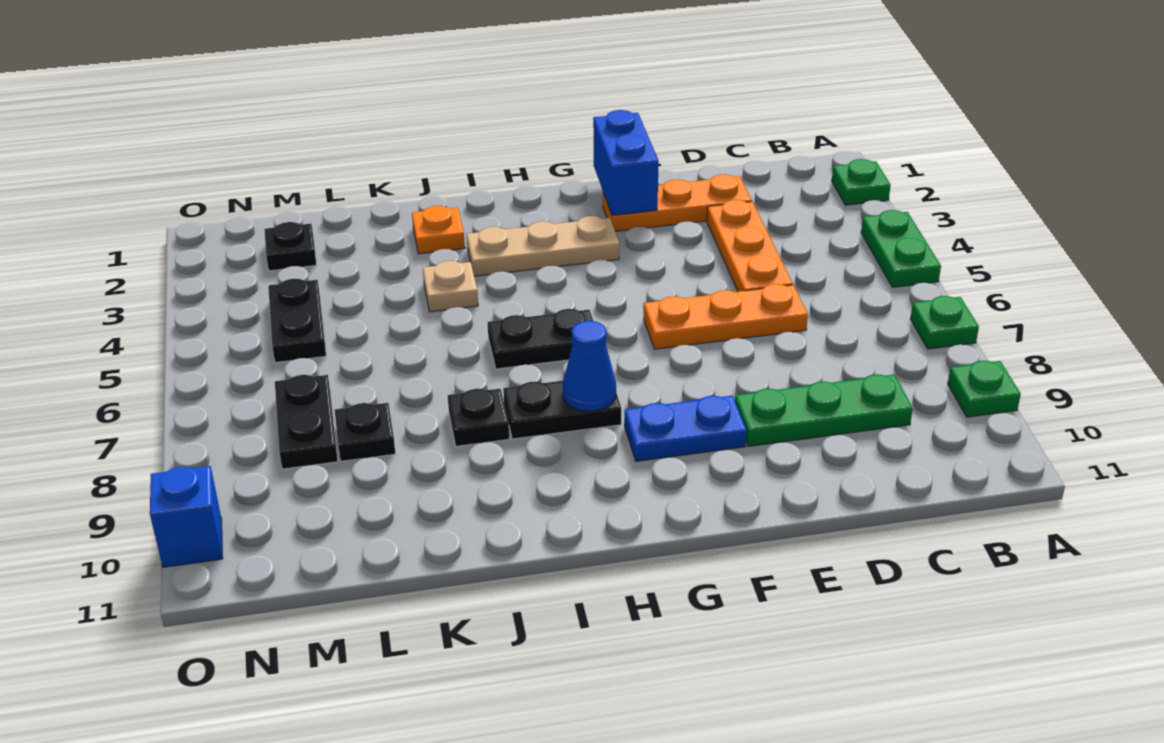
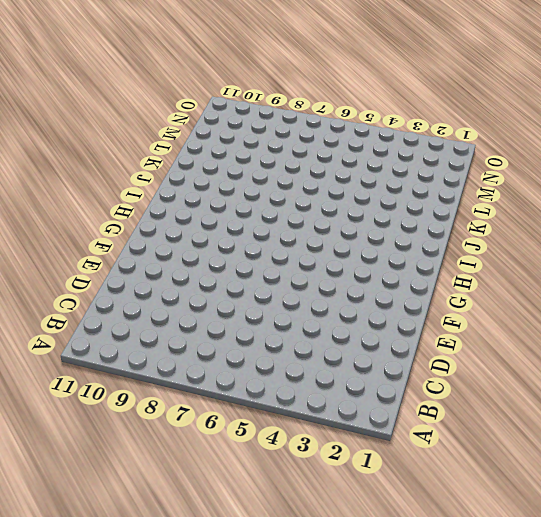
none -> green plate A2 level 1
none -> green plate A4:A5 level 1
none -> green plate A7 level 1

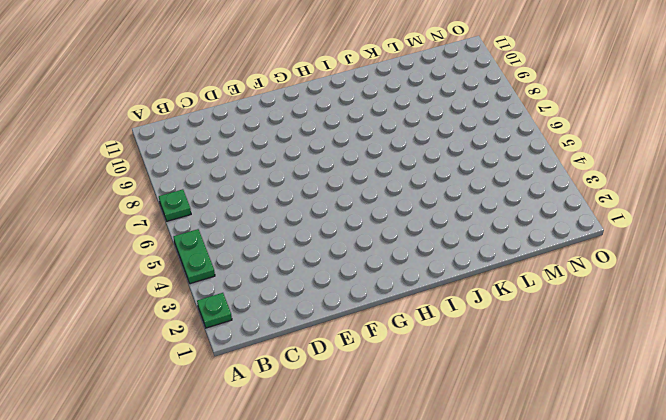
none -> green plate A9 level 1
none -> green plate C9:E9 level 1
none -> orange plate D2:F2 level 1

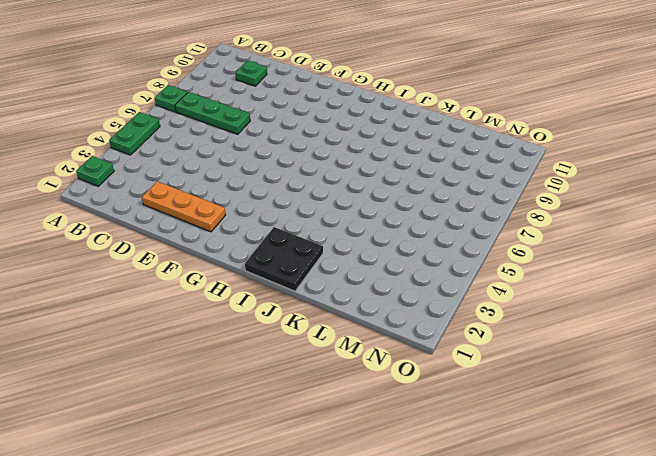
green plate B7:D7 level 1 -> green plate C9:E9 level 1
green plate C10 level 1 -> green plate A9 level 1
black plate I1:J2 level 1 -> orange plate J2 level 1
none -> orange plate D3:D5 level 1
none -> orange plate D6:F6 level 1
none -> blue plate F9:G9 level 1

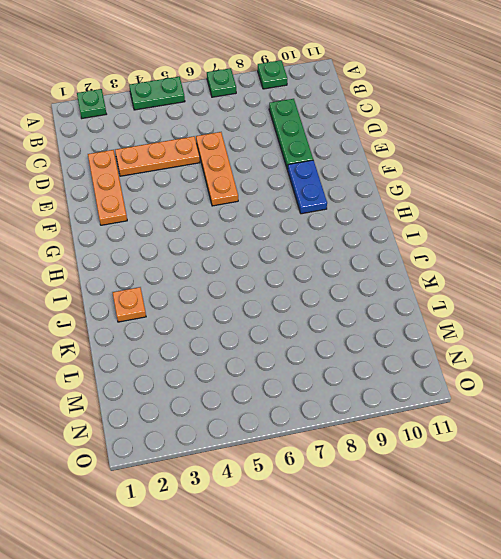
none -> tan plate G3:I3 level 1
none -> black plate H6:I6 level 1
none -> black plate H8:I8 level 1

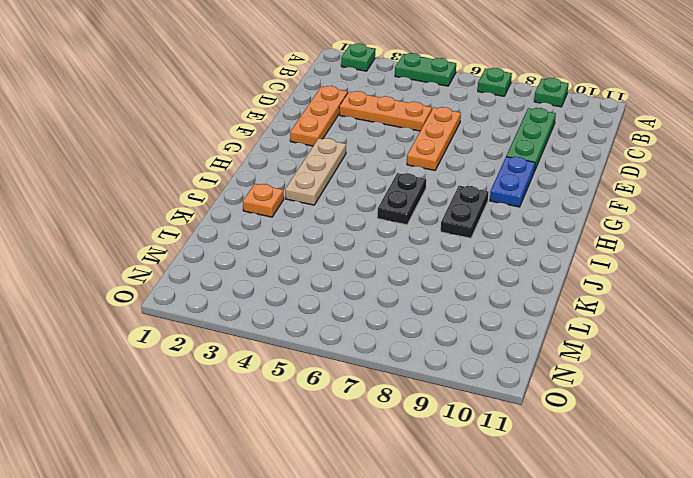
none -> tan plate J4 level 1
none -> black plate J8 level 1
none -> black plate L8 level 1

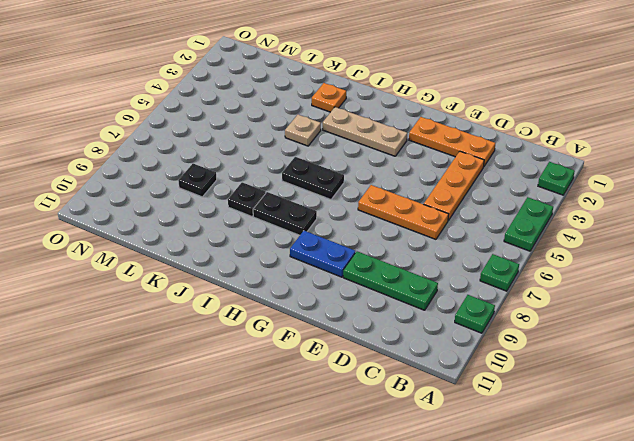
none -> black plate M2 level 1
none -> black plate M4:M5 level 1
none -> black plate M7:M8 level 1

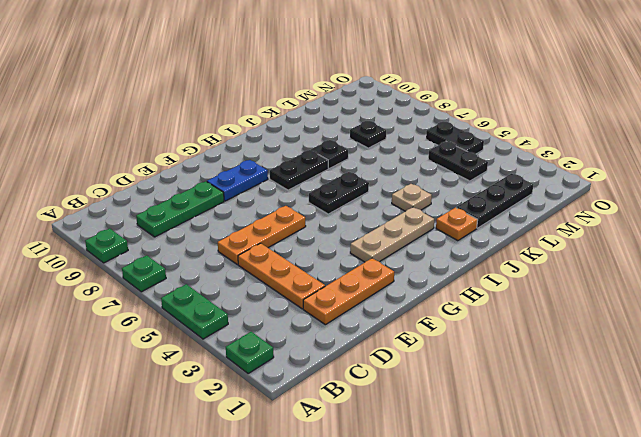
black plate K2:M2 level 1 -> black plate M2 level 1
black plate N5:N6 level 1 -> black plate M7:M8 level 1
none -> blue brick O10 level 1
none -> blue brick F1:F2 level 2
none -> blue cone H8 level 2

